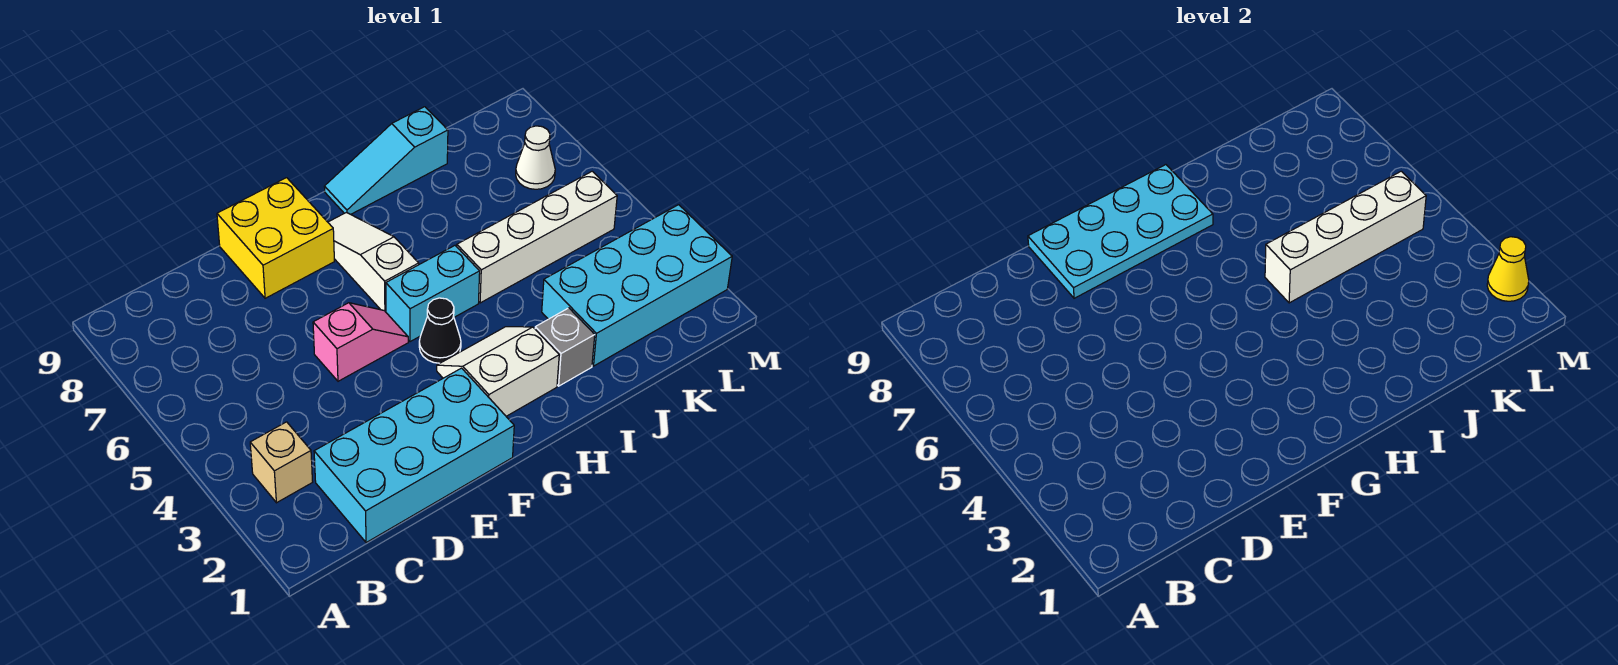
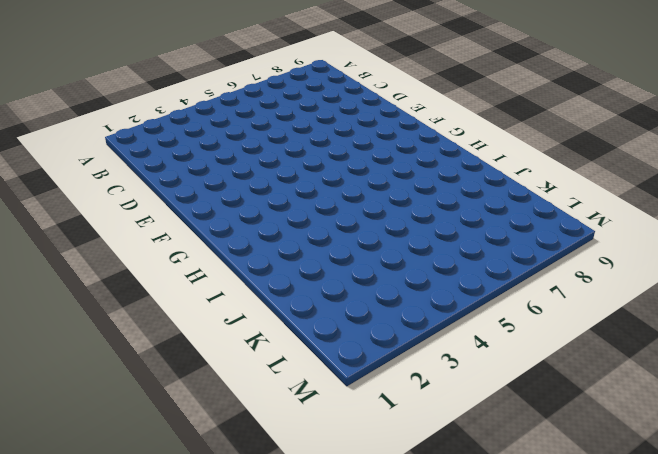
none -> tan brick B3 level 1
none -> cyan brick C1:F2 level 1
none -> pink slope E5:F5 level 1 top E

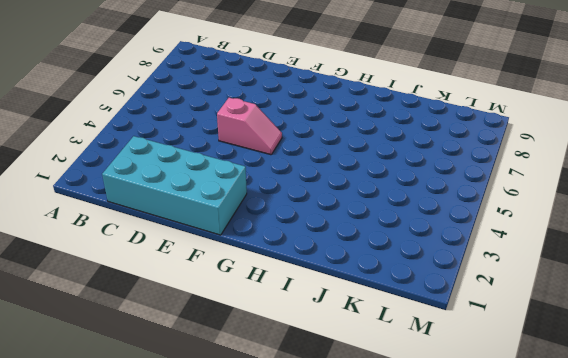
none -> tan brick B3 level 1
none -> yellow brick E8:F9 level 1
none -> white slope G2:H3 level 1 top 2

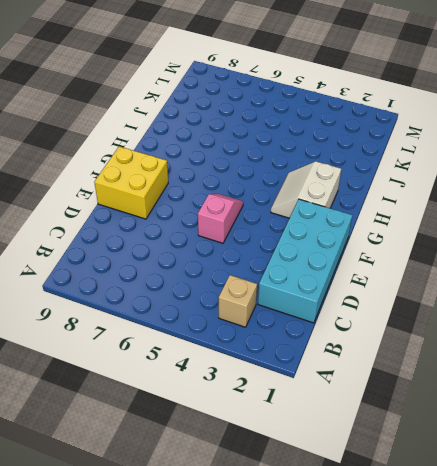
none -> black cone G4 level 1
none -> cyan brick G5:H5 level 1
none -> white slope G6:G8 level 1 top 6

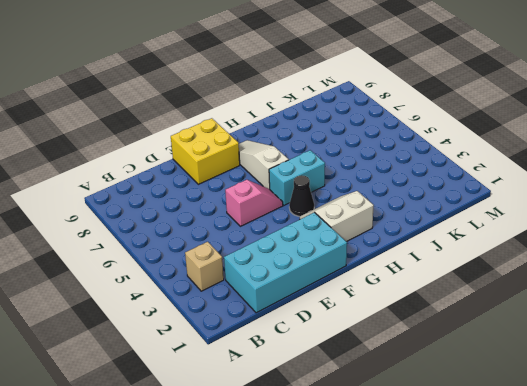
none -> cyan slope H9:J9 level 1 top J
none -> grey brick I2 level 1
none -> white brick I5:L5 level 1

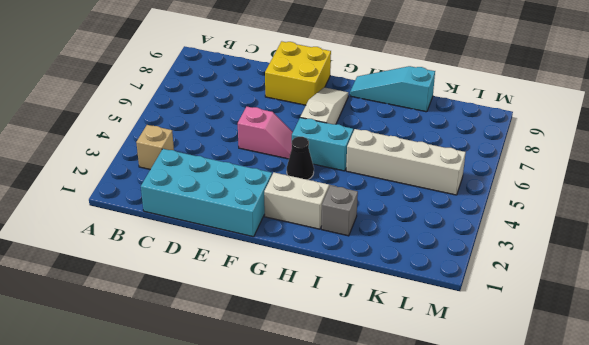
none -> cyan brick J2:M3 level 1
none -> white cone L7 level 1
none -> cyan plate E8:H9 level 2

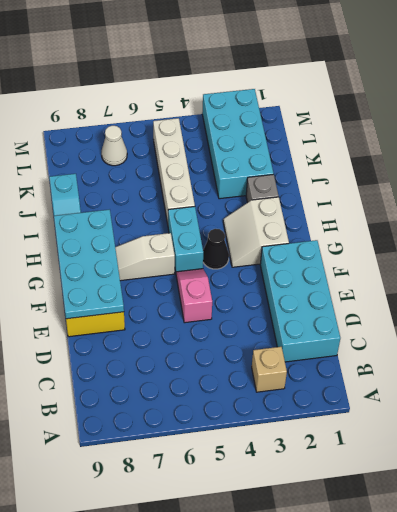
none -> white brick I5:L5 level 2
none -> yellow cone M2 level 2

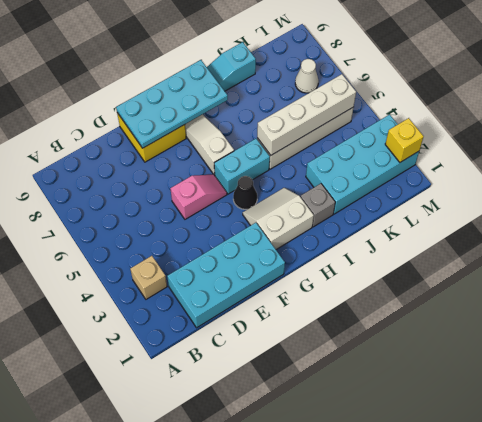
yellow brick M2 level 2 -> yellow cone M2 level 2

